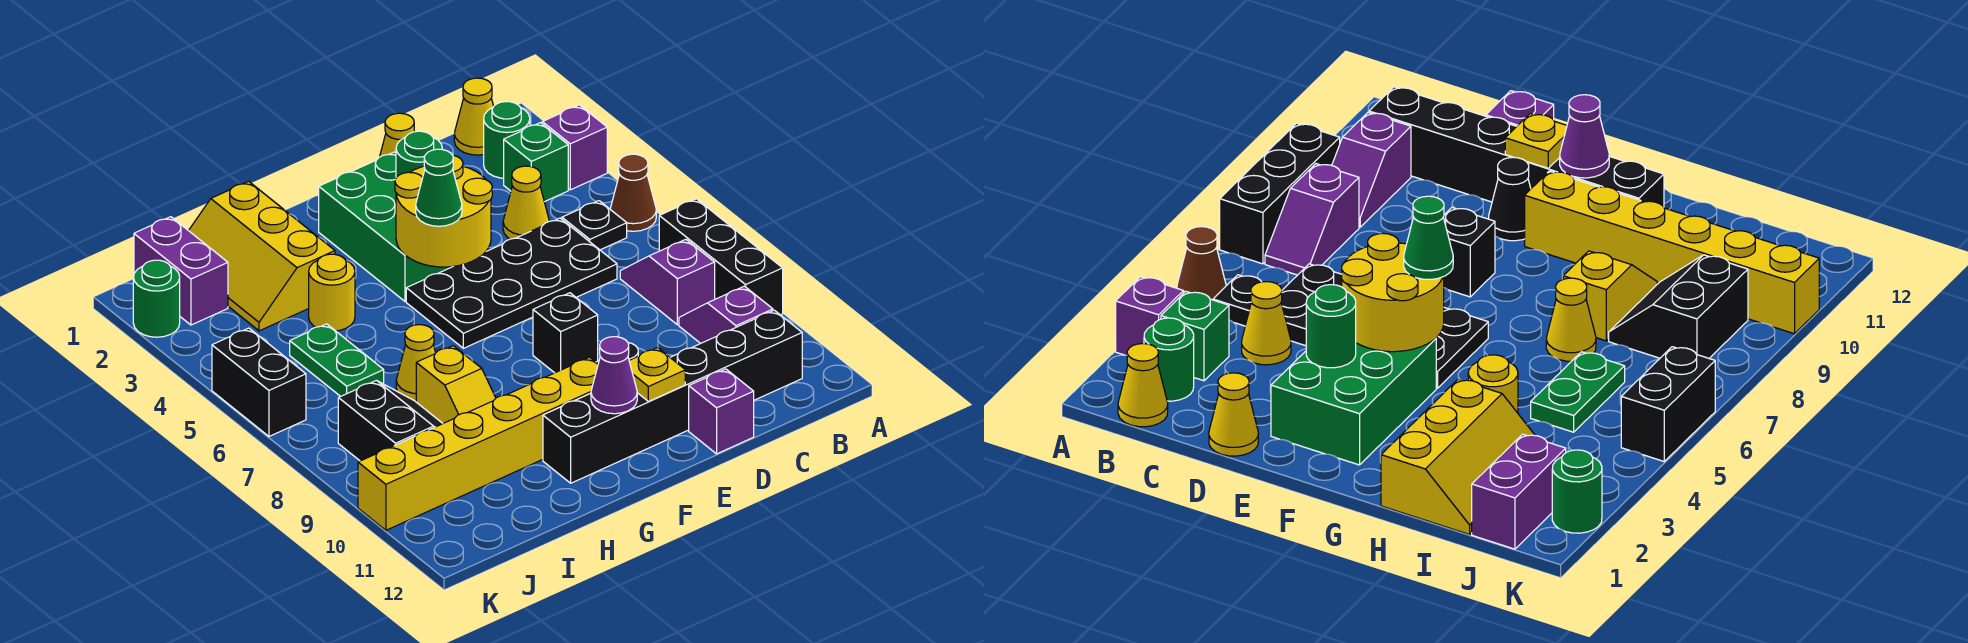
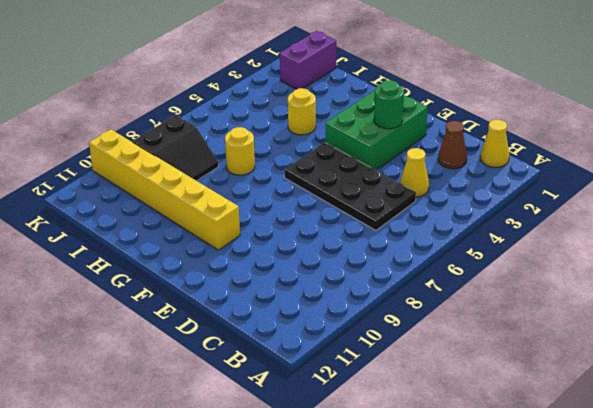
brown cone C2 level 1 -> brown cone A5 level 1
yellow round brick H7 level 1 -> yellow cone H7 level 1
none -> purple brick A3 level 1
none -> black brick A7:A9 level 1
none -> green round brick B2 level 1
none -> green brick B3 level 1

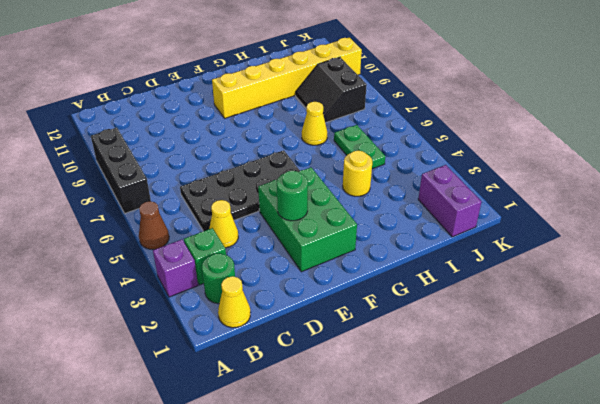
none -> black plate B5 level 1
none -> purple slope B7:B8 level 1 top 8
none -> purple slope B9:B10 level 1 top 10
none -> black brick B11:G11 level 1

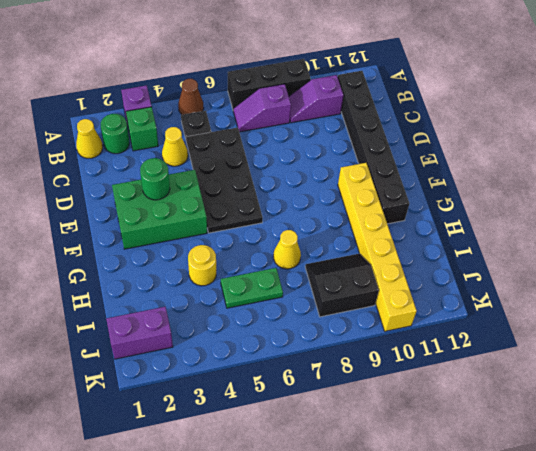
none -> yellow cone D1 level 1
none -> purple brick D12 level 1
none -> black brick E8 level 1
none -> black cone E10 level 1

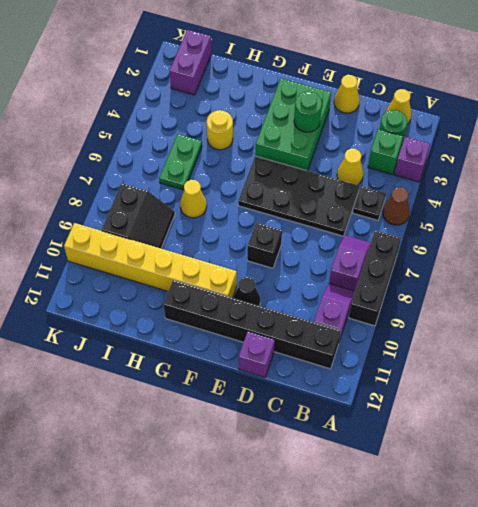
none -> yellow slope H1:I3 level 1 top H
none -> yellow slope H8:H9 level 1 top 8
none -> green round brick K2 level 1
none -> black brick K5:K6 level 1

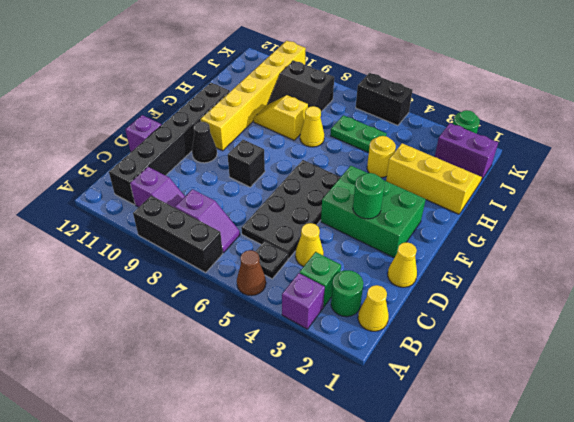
none -> yellow round brick E4:F5 level 2
none -> yellow plate E11 level 2
none -> purple cone F11 level 2
none -> green cone F5 level 3

